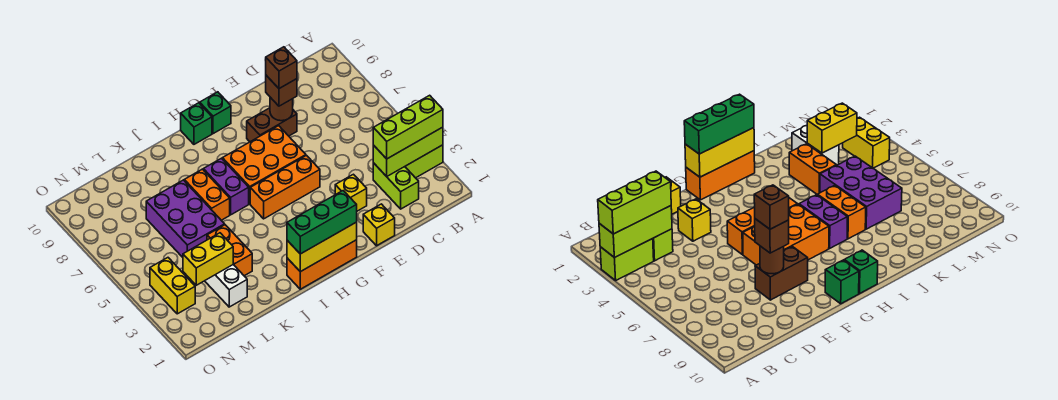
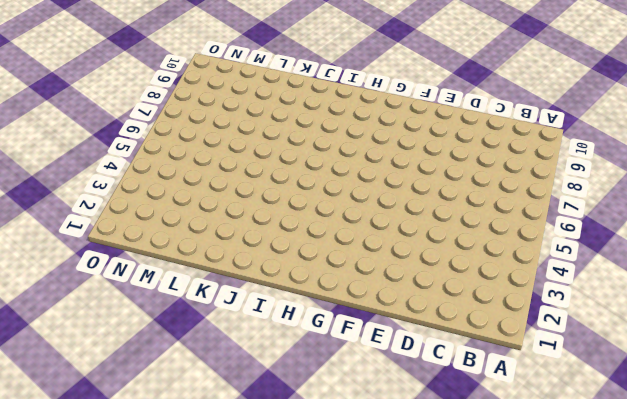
none -> lime brick A3:B3 level 1
none -> lime brick C2:C3 level 1
none -> yellow brick E1 level 1

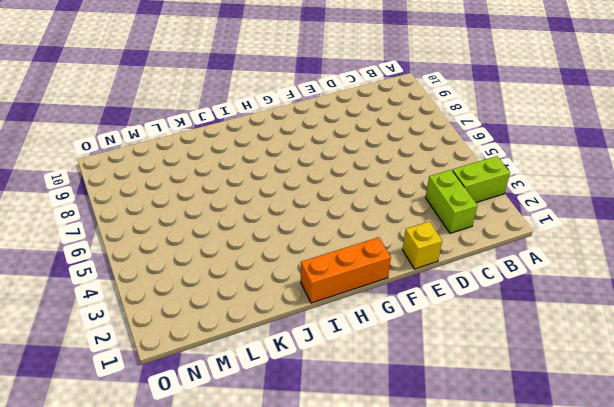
none -> yellow brick E3 level 1
none -> brown brick E8:F8 level 1
none -> orange brick F5:H5 level 1

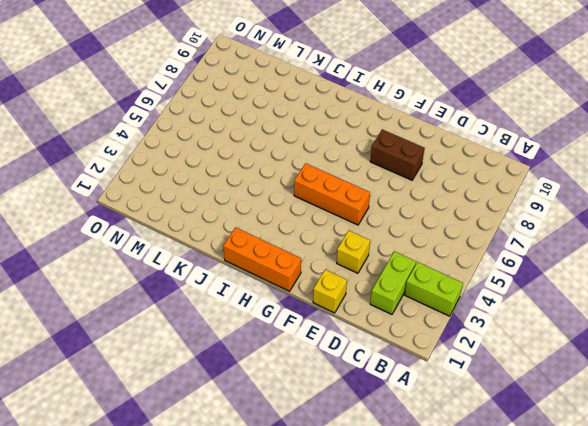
none -> orange brick F6:H7 level 1
none -> green brick G10 level 1
none -> green brick H10 level 1

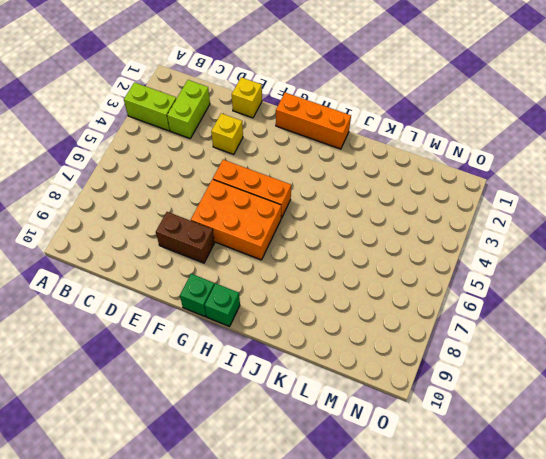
none -> purple brick I6:I7 level 1
none -> orange brick J6:J7 level 1
none -> orange brick K3:K4 level 1

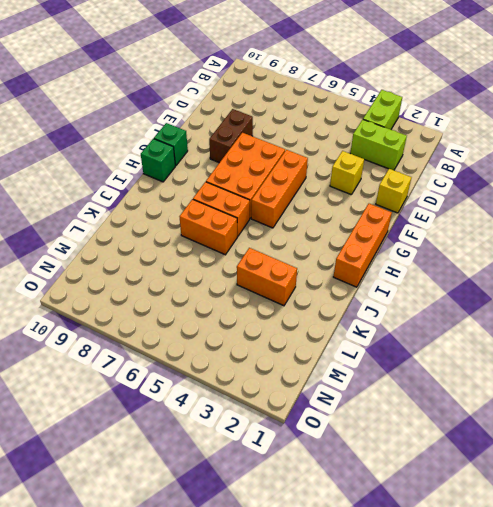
orange brick I6:I7 level 1 -> purple brick I6:I7 level 1
none -> purple brick K5:L7 level 1
none -> white brick L2:L3 level 1
none -> yellow brick N3:N4 level 1

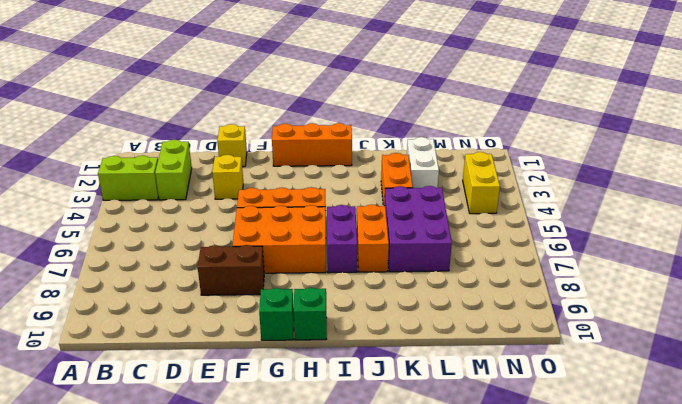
none -> lime brick A3:C3 level 2
none -> brown round brick E8 level 2
none -> yellow brick G1:I1 level 2

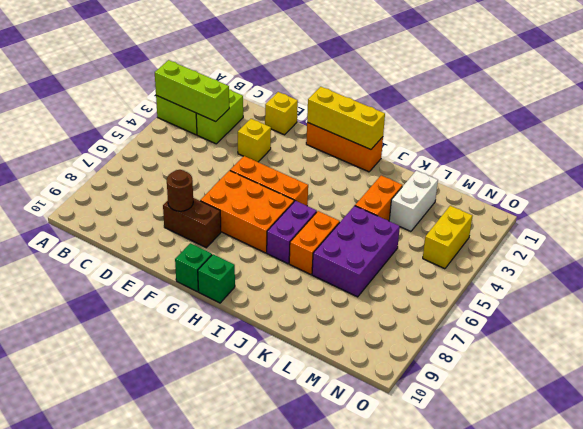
none -> yellow brick L3:M3 level 2
none -> lime brick A3:C3 level 3
none -> brown brick E8 level 3

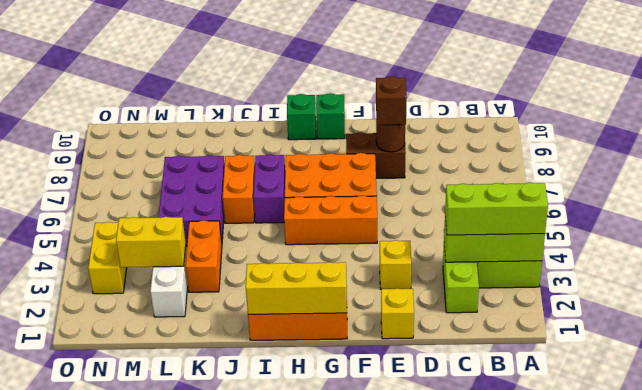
none -> green brick G1:I1 level 3
none -> brown brick E8 level 4

